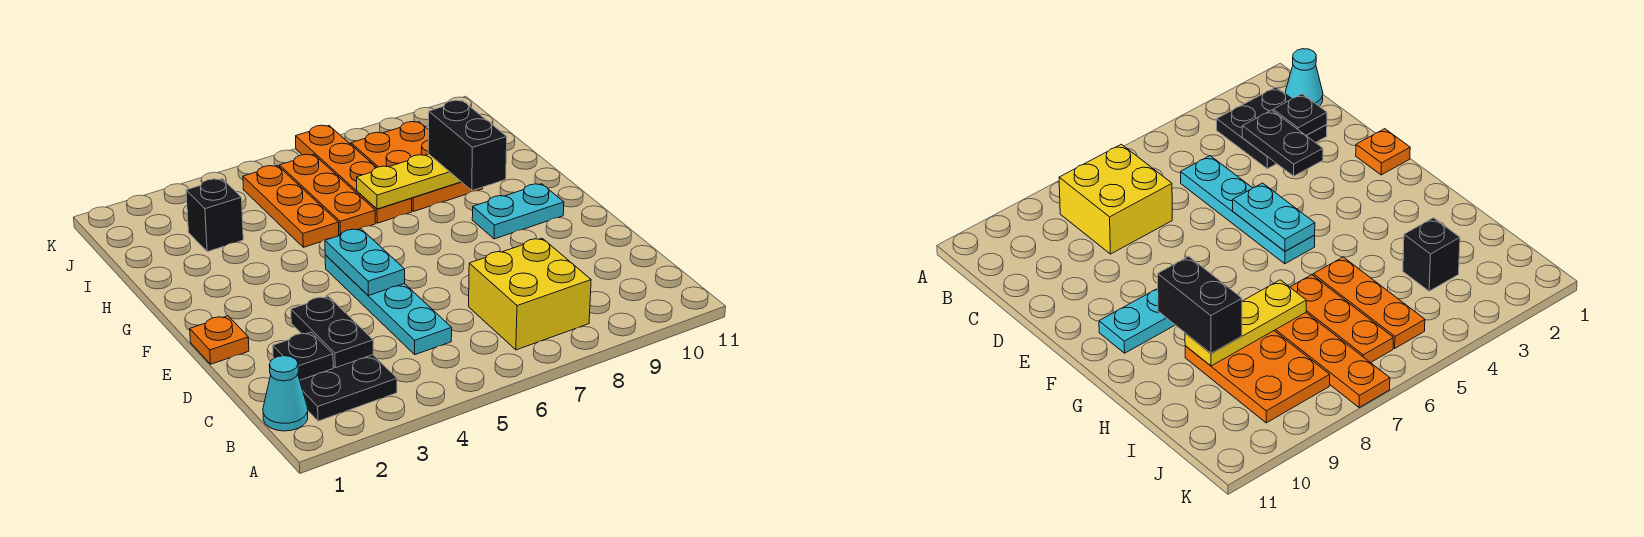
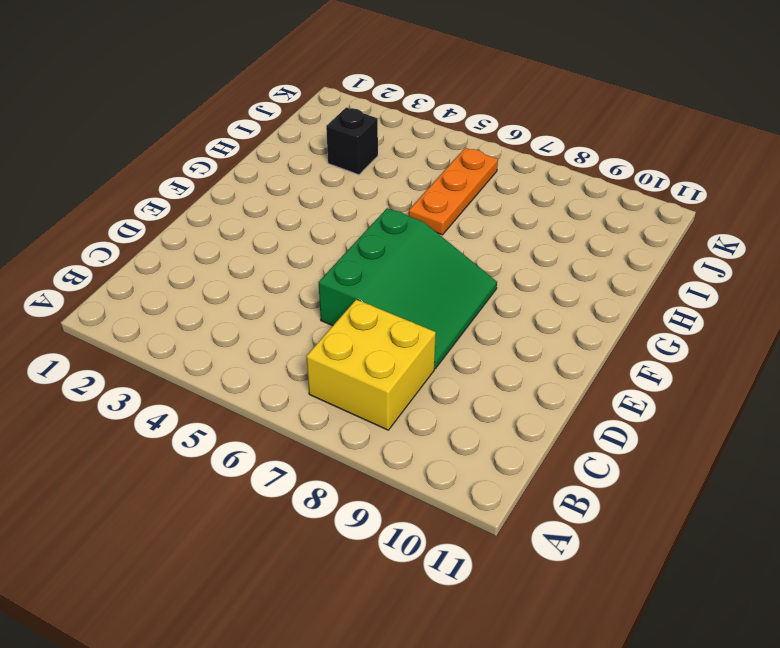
green slope D6:F8 level 1 top 6 -> none
none -> cyan cone B1 level 1
none -> black plate B2:C3 level 1
none -> cyan plate C5:F5 level 1

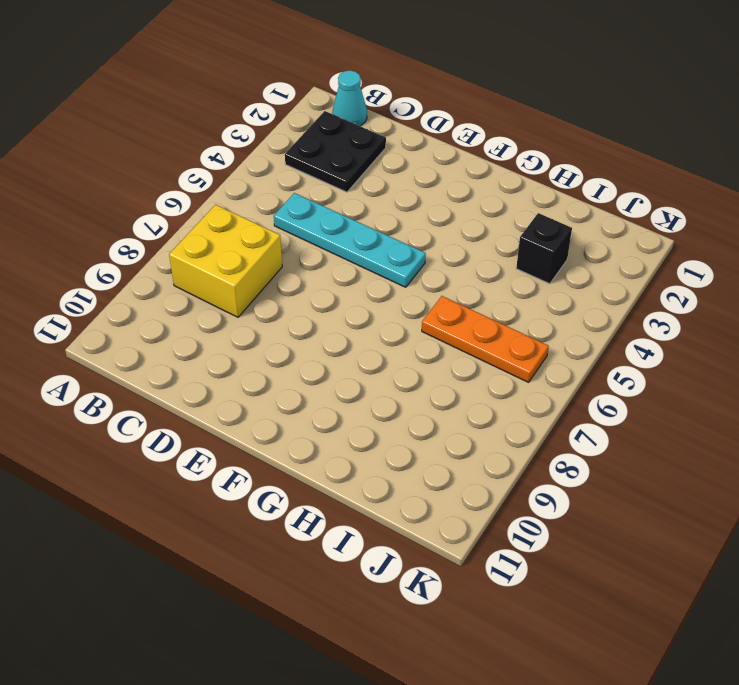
none -> orange plate E1 level 1
none -> cyan plate F9:F10 level 1
none -> orange plate H5:J5 level 1

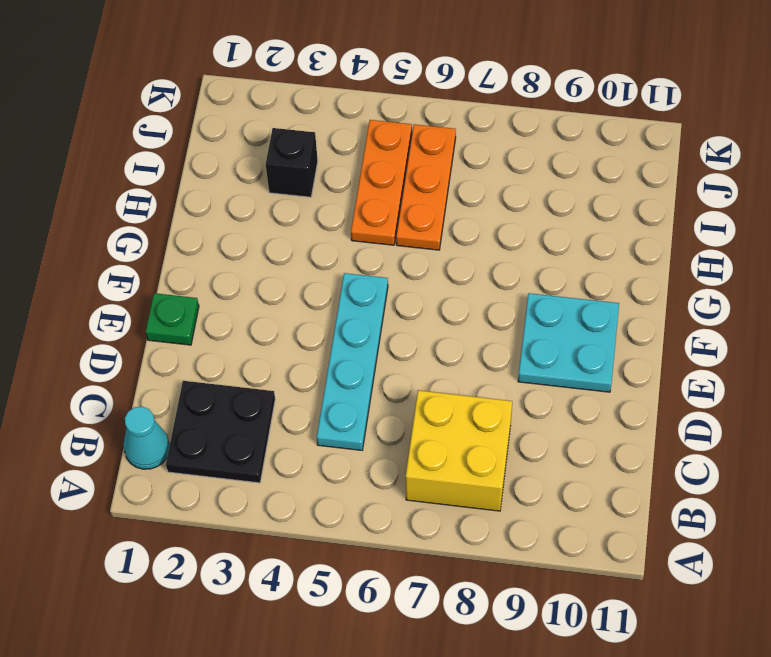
green plate E1 level 1 -> orange plate E1 level 1
cyan plate E9:F10 level 1 -> cyan plate F9:F10 level 1
none -> orange plate H7:K7 level 1
none -> orange plate H8:J9 level 1
none -> black plate C2 level 2

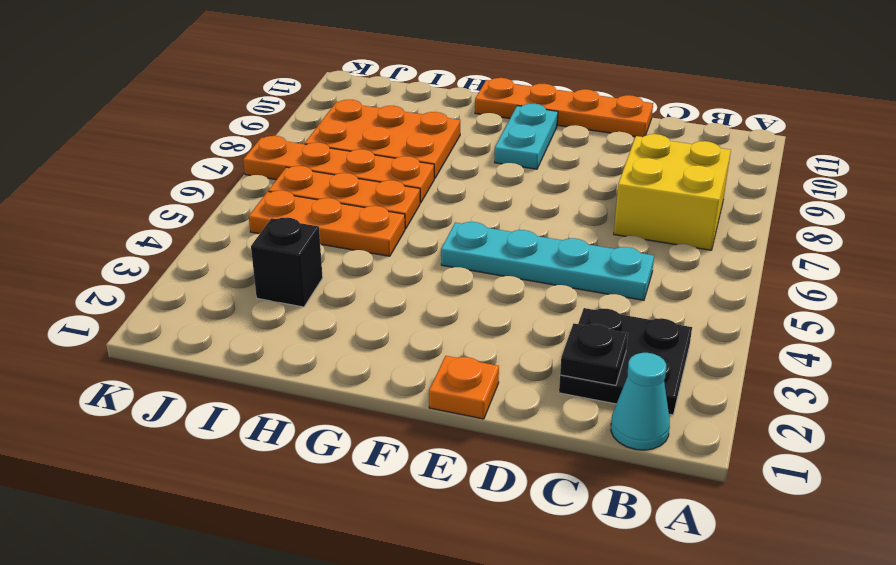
orange plate D11:G11 level 1 -> none
none -> black plate C3:D3 level 2
none -> cyan plate E5:F5 level 2
none -> yellow plate H7:H9 level 2

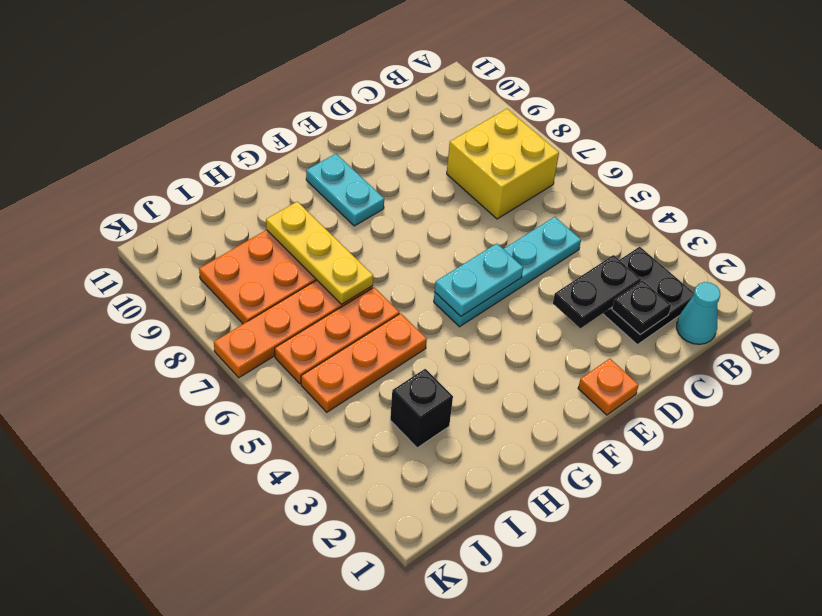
none -> black brick G9:H9 level 3

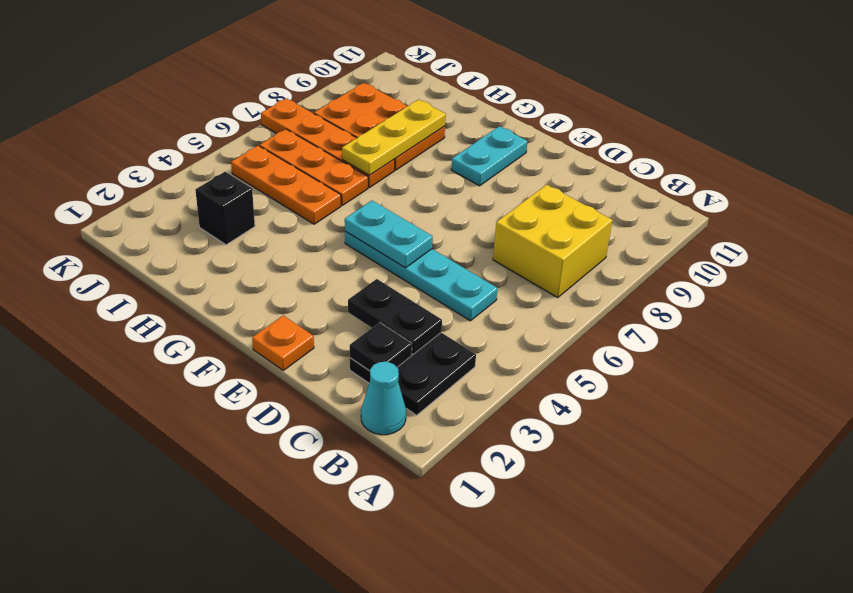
none -> black brick G9:H9 level 3

